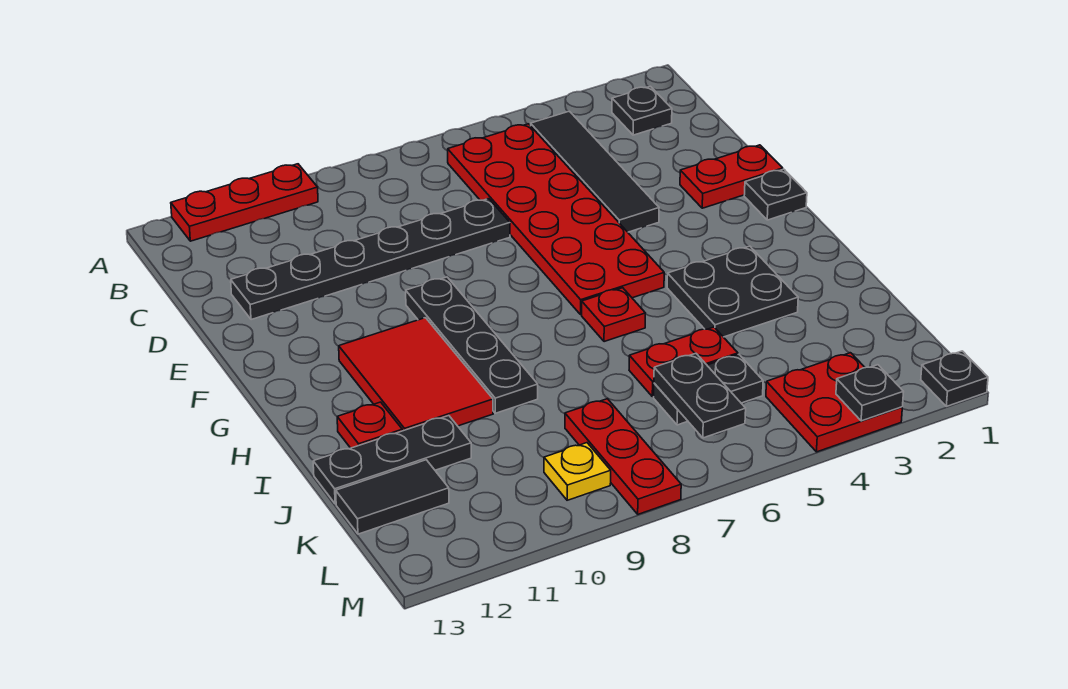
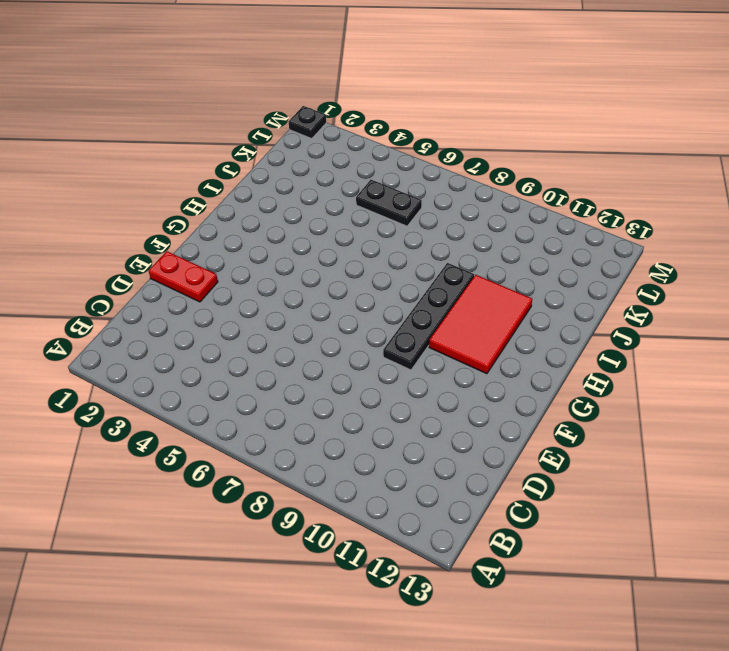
none -> red plate A10:A12 level 1
none -> black plate B2 level 1
none -> black tile B4:E4 level 1

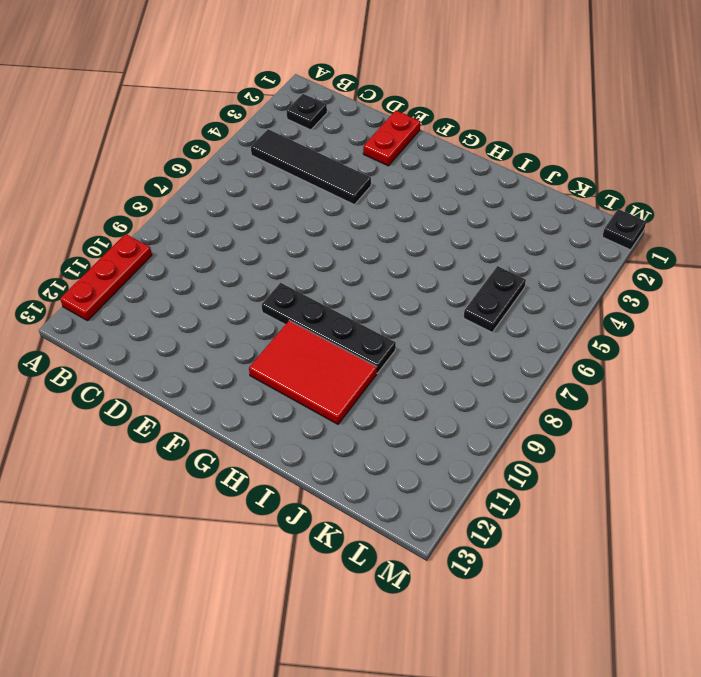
none -> red plate B5:G6 level 1
none -> black plate D7:D12 level 1
none -> black plate F1 level 1

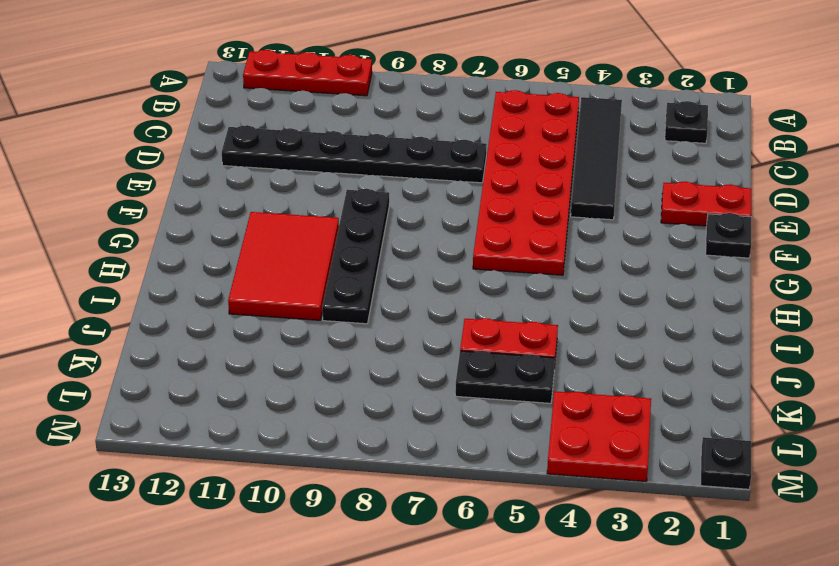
none -> black plate H3:I4 level 1
none -> red plate H6 level 1
none -> red plate I12 level 1

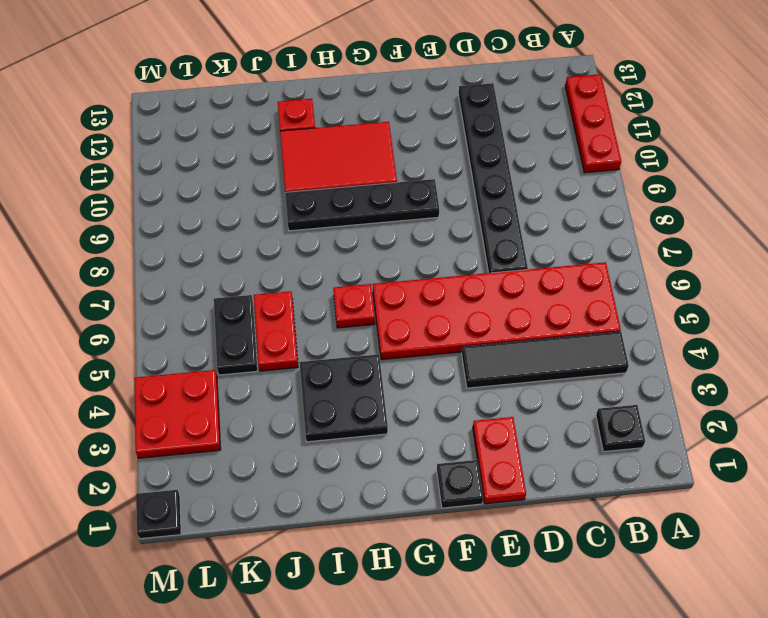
none -> black plate J11:J13 level 1
none -> red plate K8:M8 level 1
none -> black tile K12:K13 level 1

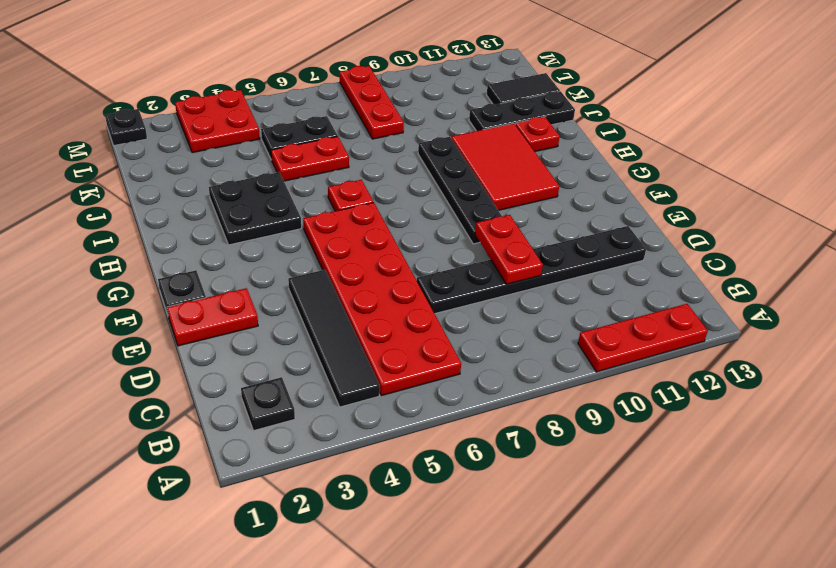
red plate D9:E9 level 2 -> none
none -> yellow plate L9 level 1
none -> black plate K6:L6 level 2
none -> black plate M3 level 2

